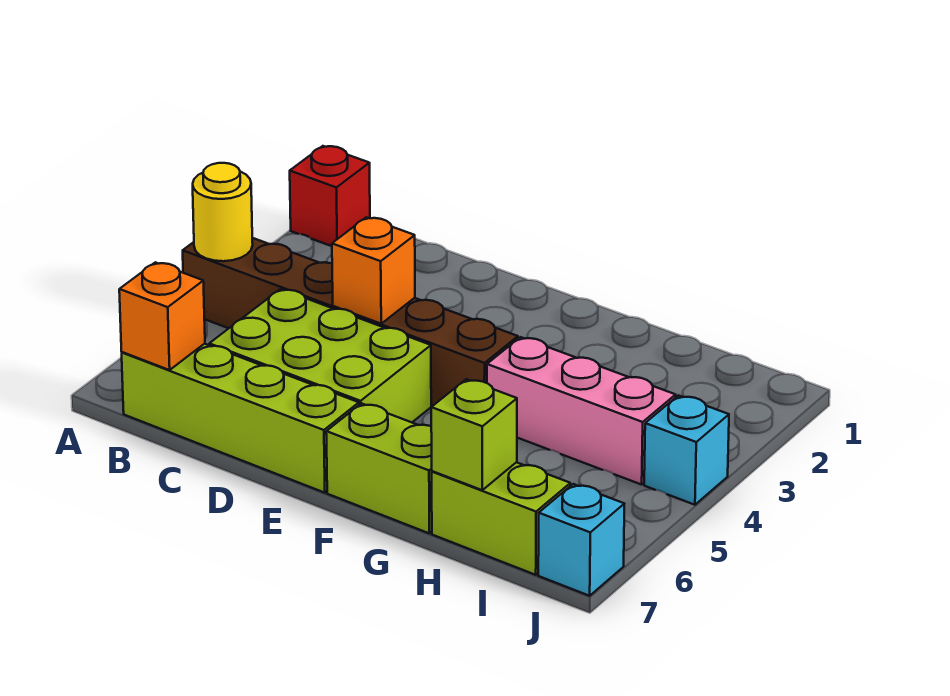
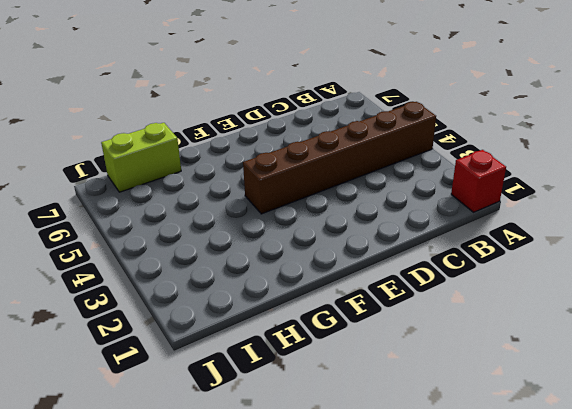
none -> lime brick B7:E7 level 1
none -> lime brick C5:E6 level 1
none -> lime brick F7:G7 level 1

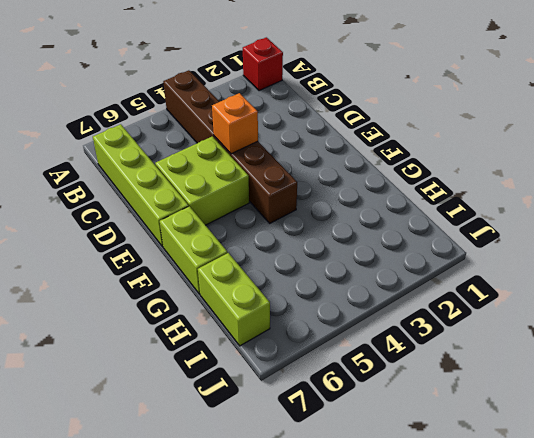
lime brick D5:E6 level 1 -> lime brick C5:E6 level 1
none -> pink brick G4:I4 level 1
none -> cyan brick J4 level 1
none -> cyan brick J7 level 1

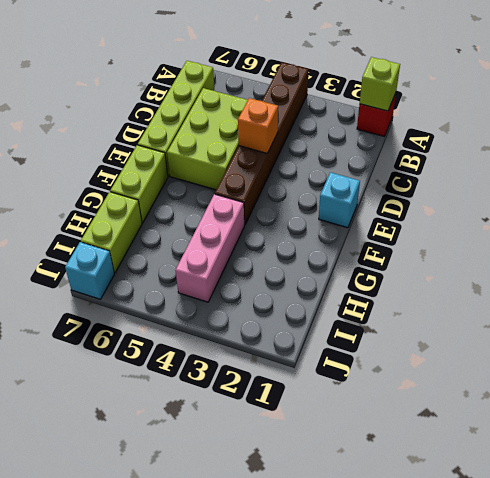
lime brick A1 level 2 -> lime brick H7 level 2
cyan brick E1 level 1 -> cyan brick J4 level 1
none -> yellow round brick A4 level 2
none -> orange brick B7 level 2

